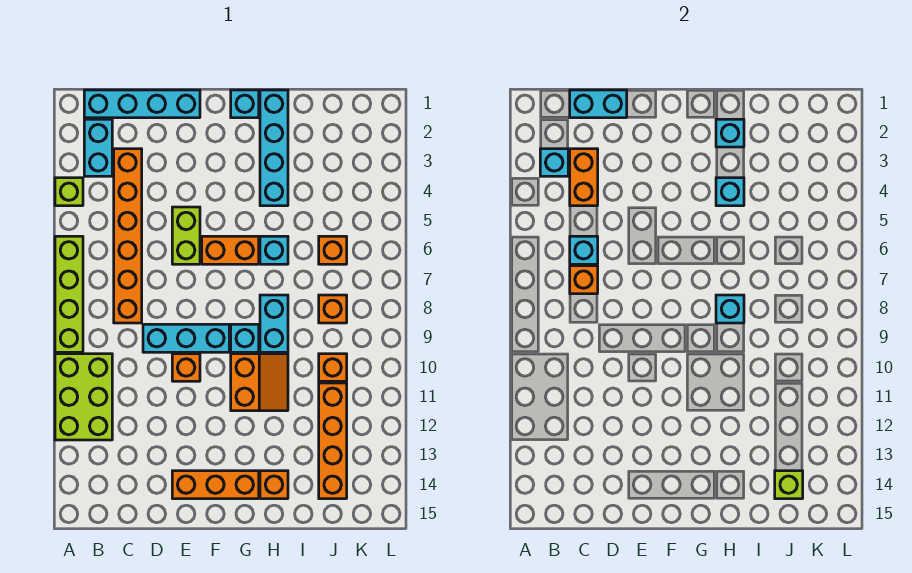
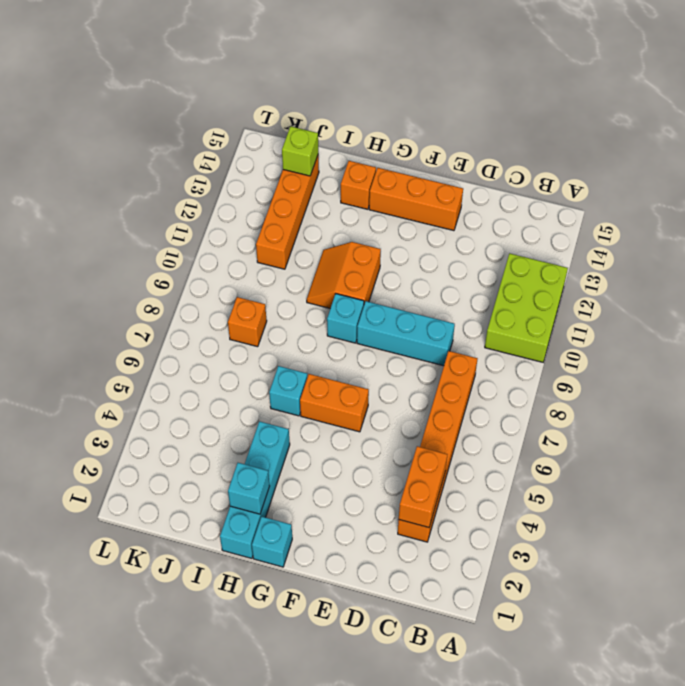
none -> lime brick A4 level 1
none -> lime brick A6:A9 level 1
none -> cyan brick B1:E1 level 1
none -> cyan brick B2:B3 level 1

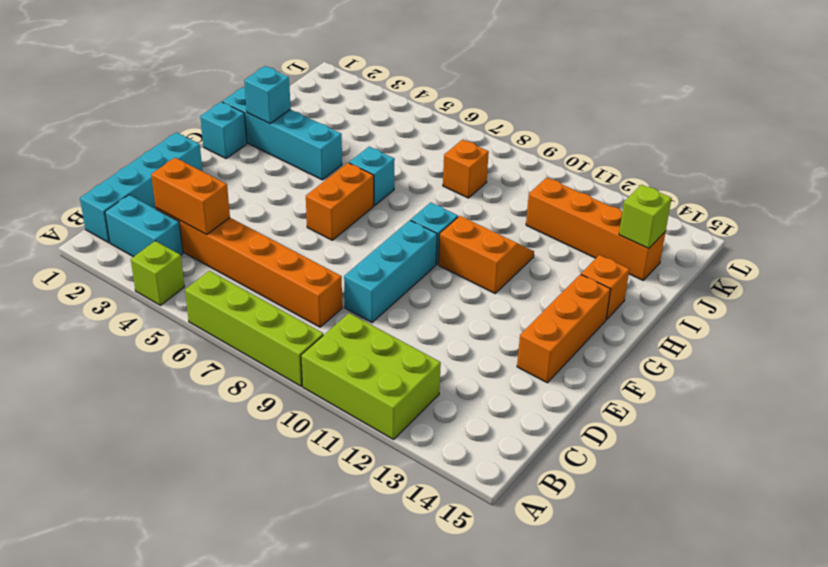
none -> lime brick E5:E6 level 1
none -> orange brick E10 level 1
none -> cyan brick H8:H9 level 1
none -> orange brick J6 level 1

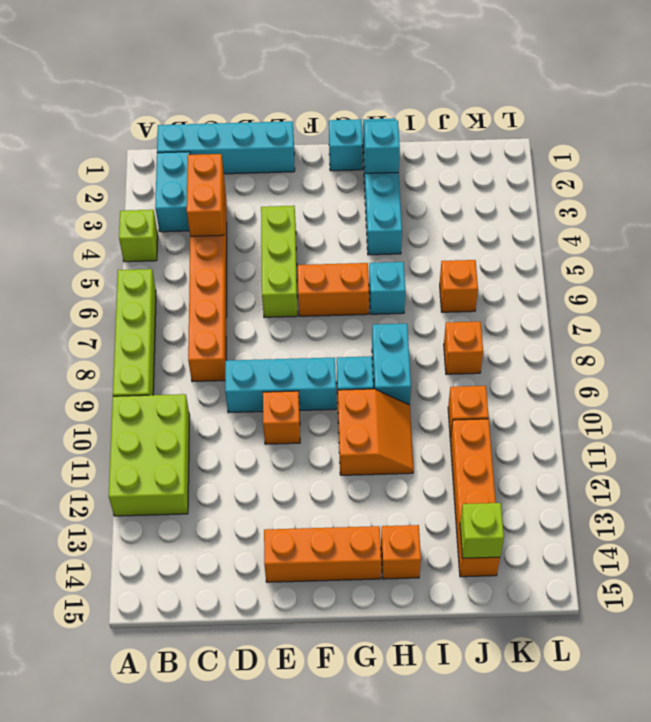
lime brick E4:E6 level 1 -> lime brick E5:E6 level 1
none -> cyan brick B3 level 2
none -> cyan brick C1:D1 level 2
none -> cyan brick C6 level 2
none -> orange brick C7 level 2

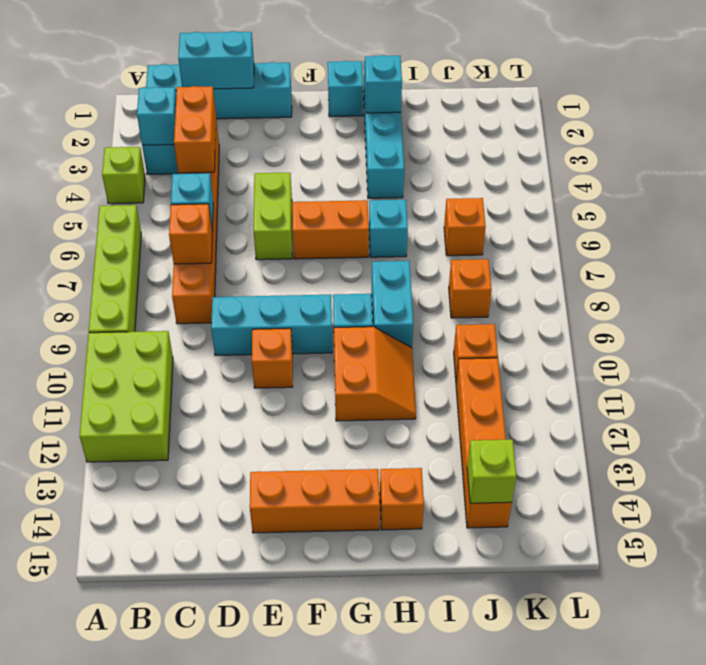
none -> cyan brick H4 level 2
none -> cyan brick H8 level 2

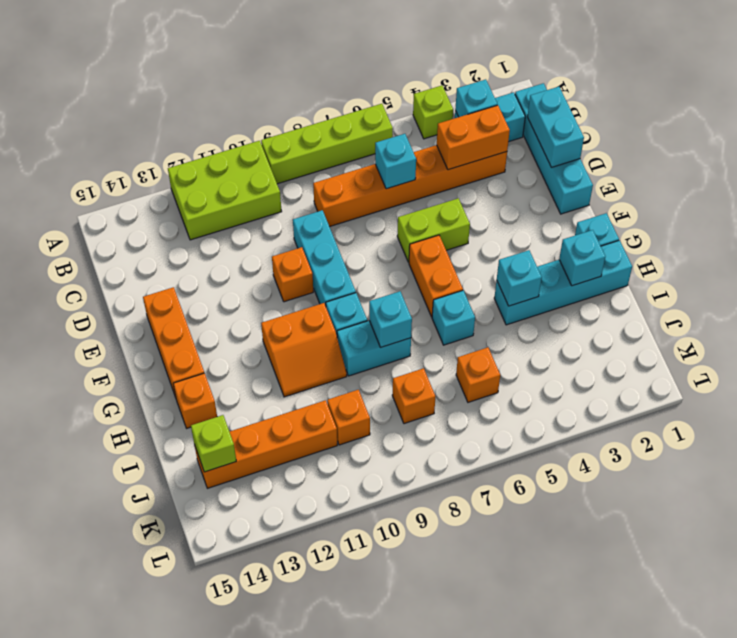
none -> orange brick C7 level 2

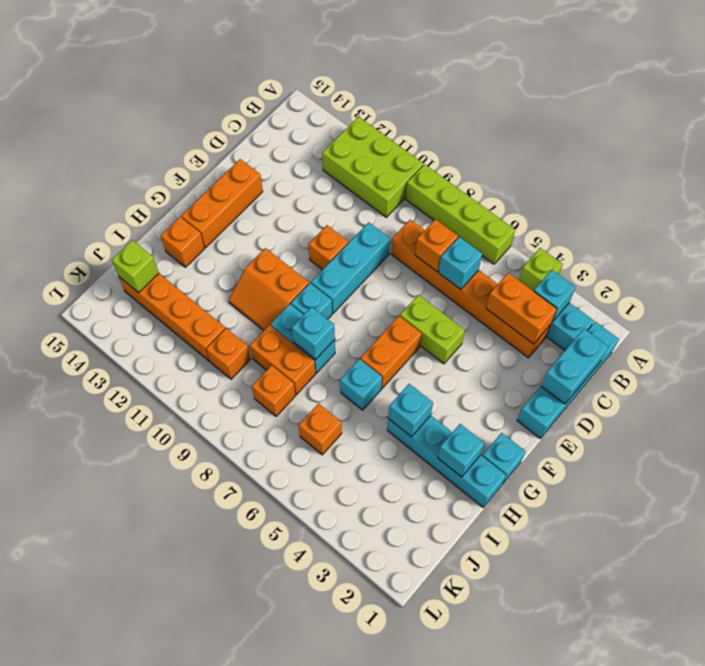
orange brick I8:I9 level 1 -> none

